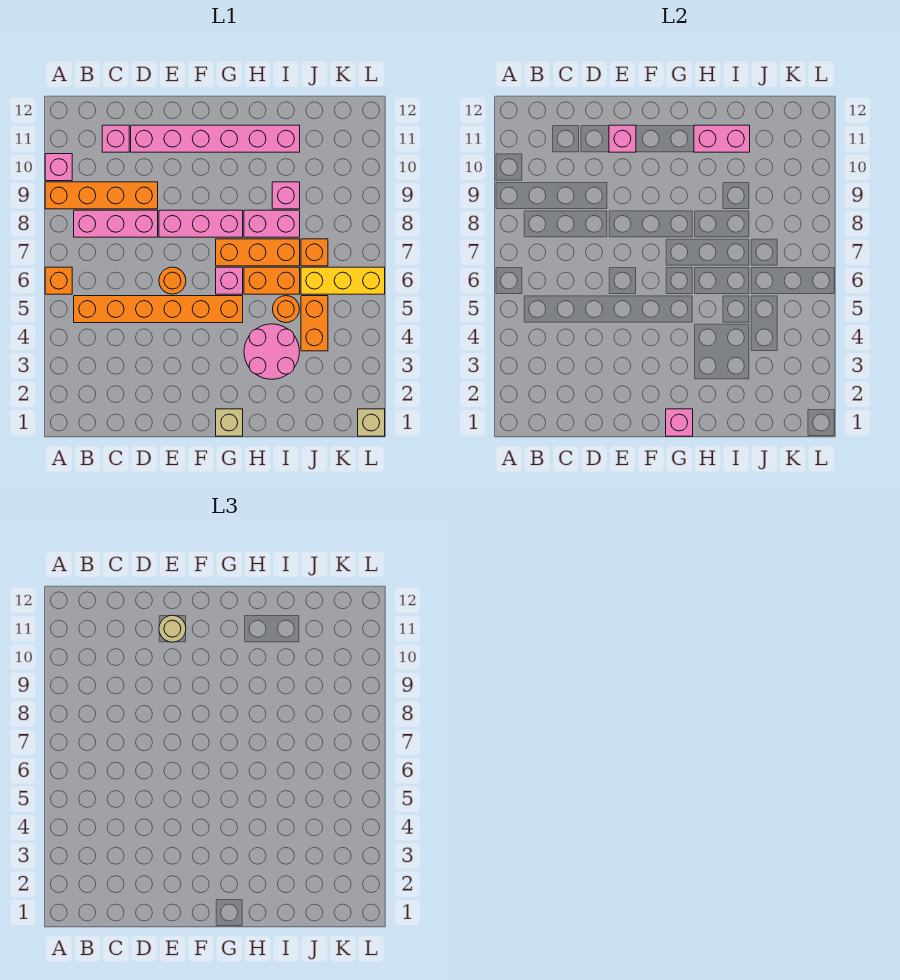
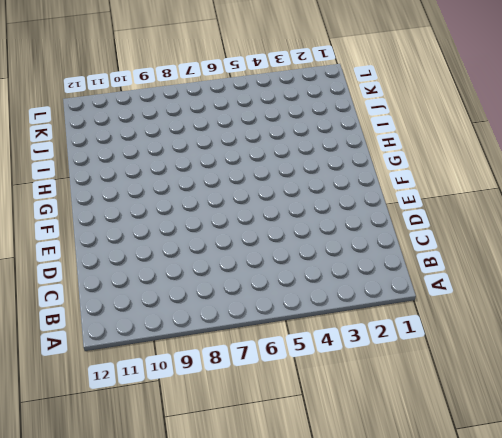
none -> orange brick A6 level 1
none -> orange brick A9:D9 level 1
none -> pink brick A10 level 1

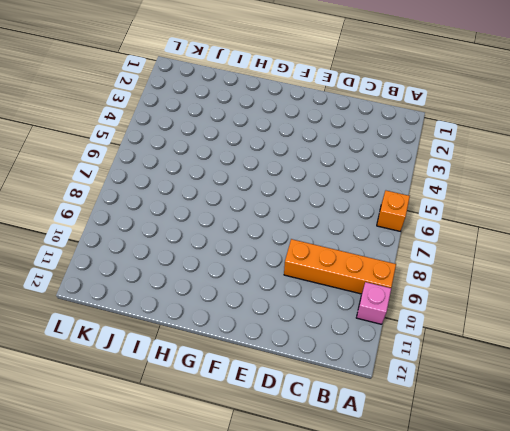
none -> orange brick B5:G5 level 1
none -> pink brick B8:D8 level 1
none -> pink brick C11 level 1

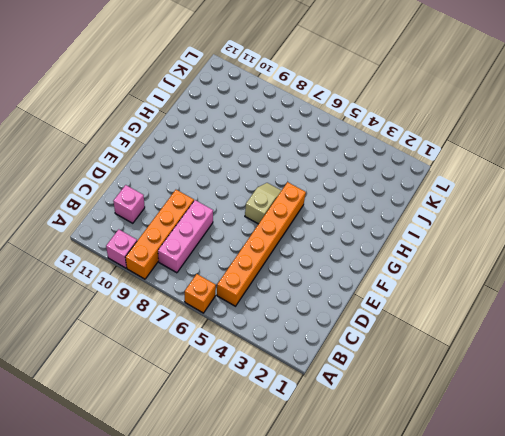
tan slope F6:G6 level 1 top F -> pink brick G6 level 1
none -> pink brick D11:I11 level 1
none -> orange round brick E6 level 1
none -> pink brick E8:G8 level 1

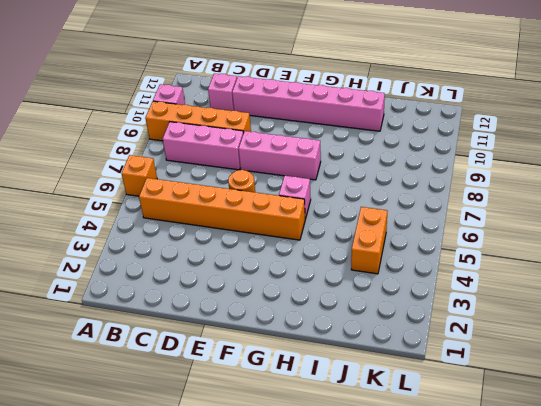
none -> tan brick G1 level 1
none -> orange brick G7:I7 level 1
none -> pink round brick H3:I4 level 1

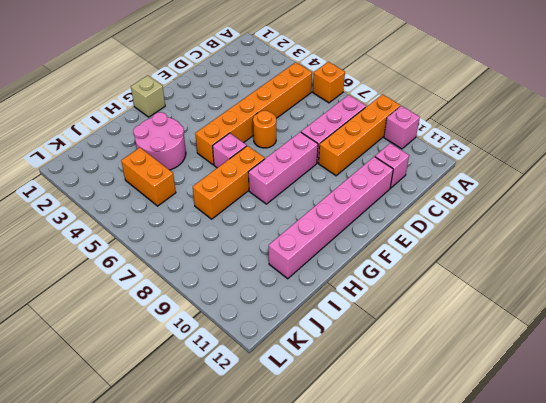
none -> orange brick H6:I6 level 1
none -> pink brick H8:I8 level 1
none -> orange round brick I5 level 1

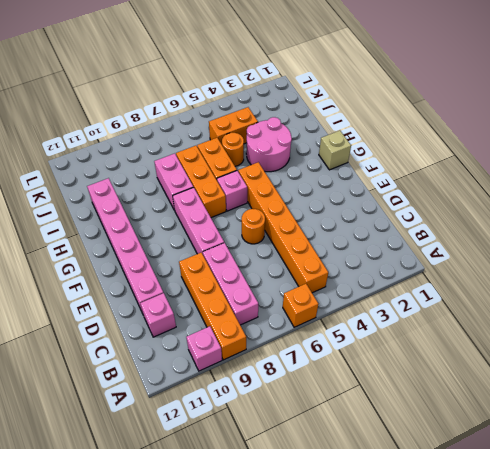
none -> pink brick I9 level 1
none -> yellow brick J6:L6 level 1
none -> orange brick J7 level 1

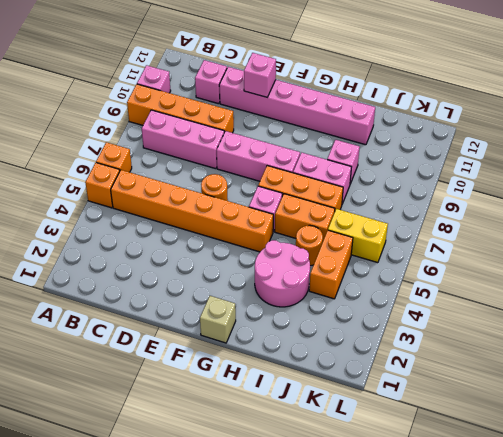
orange brick A5 level 1 -> orange brick J7 level 1
yellow brick J6:K6 level 1 -> yellow brick J6:L6 level 1
none -> tan brick L1 level 1
none -> pink brick G1 level 2
none -> pink brick H11:I11 level 2

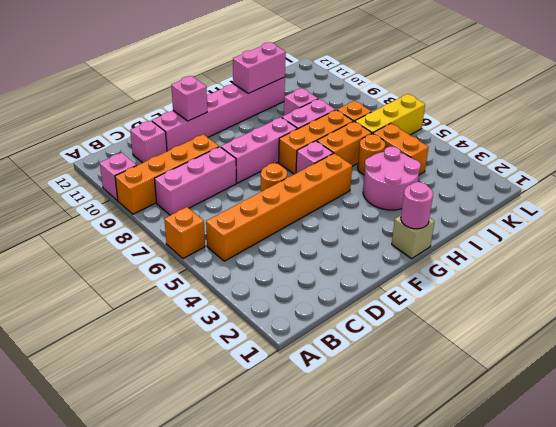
pink round brick G1 level 2 -> pink brick G1 level 2
none -> tan brick L1 level 1
none -> tan round brick E11 level 3

